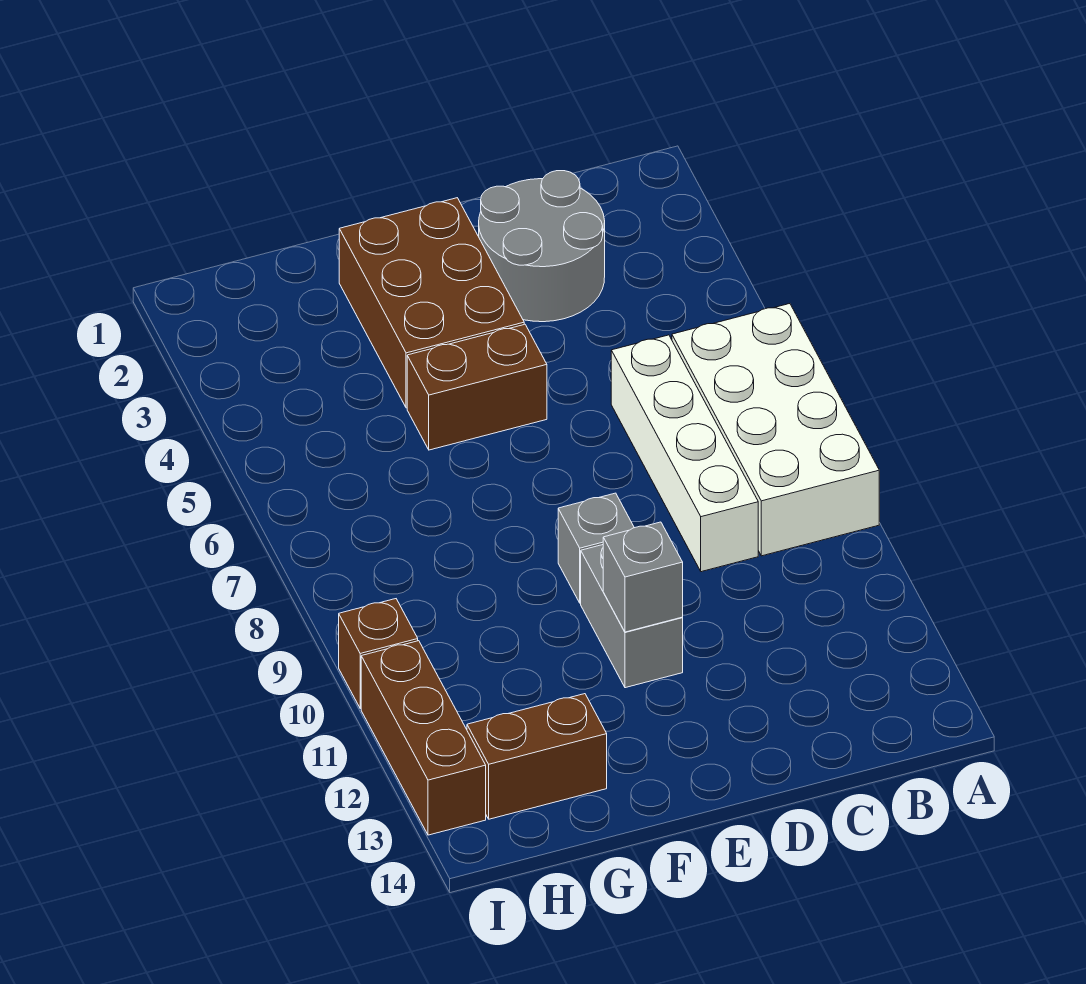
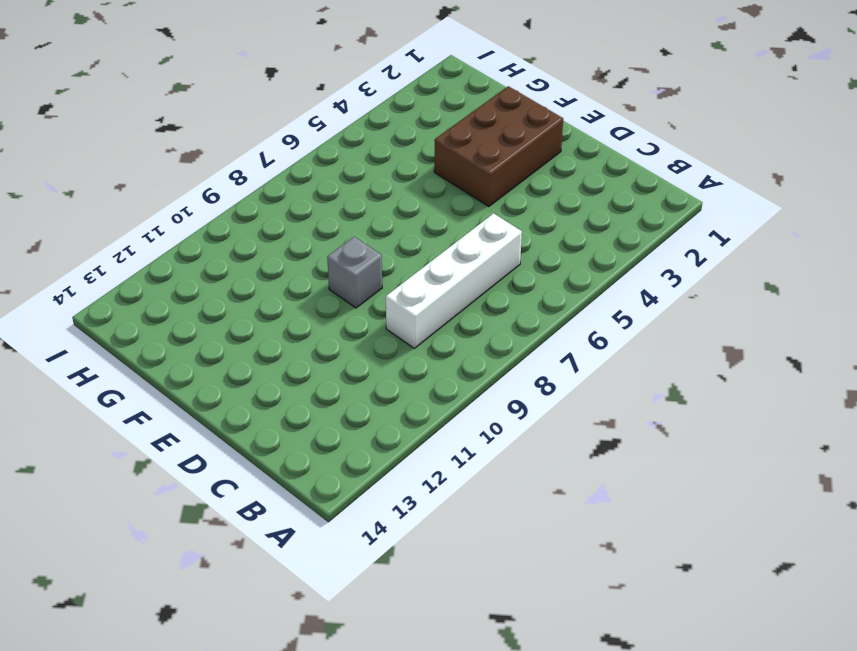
none -> white brick A6:B9 level 1
none -> grey round brick C2:D3 level 1

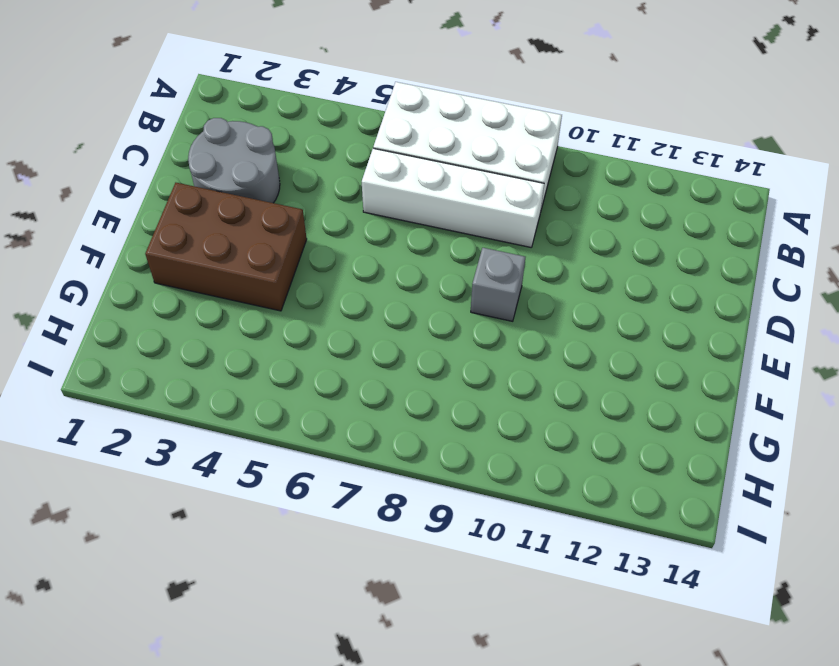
none -> brown brick E5:F5 level 1
none -> grey brick E10:E11 level 1

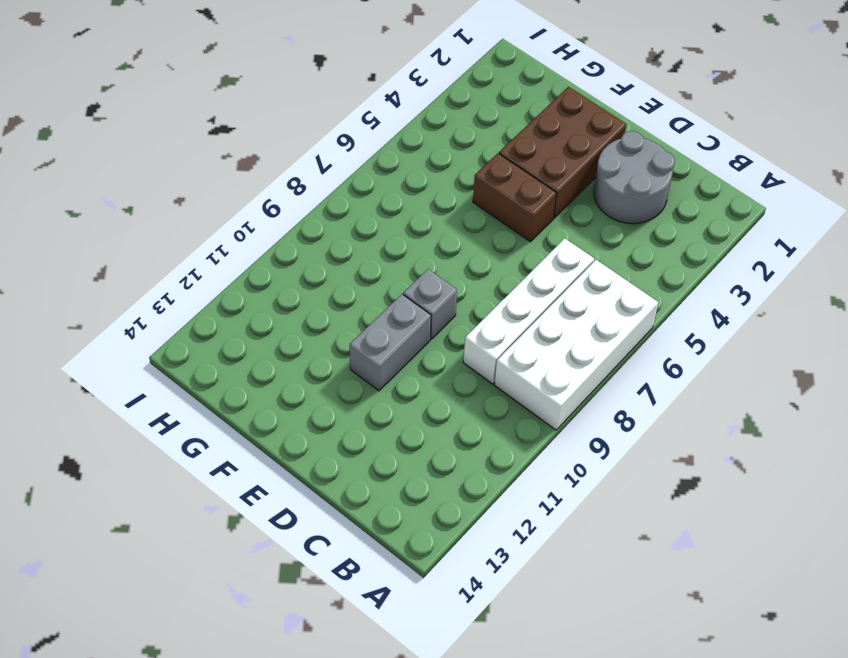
none -> brown brick G13:H13 level 1
none -> brown brick I10 level 1

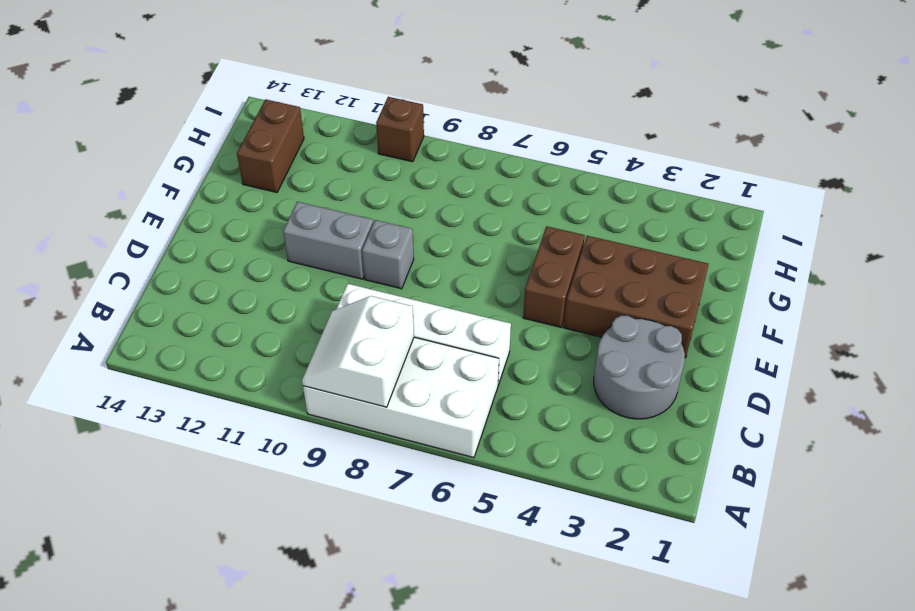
white slope A8:B9 level 2 top 8 -> none
none -> brown brick I11:I13 level 1
none -> grey brick E11 level 2

